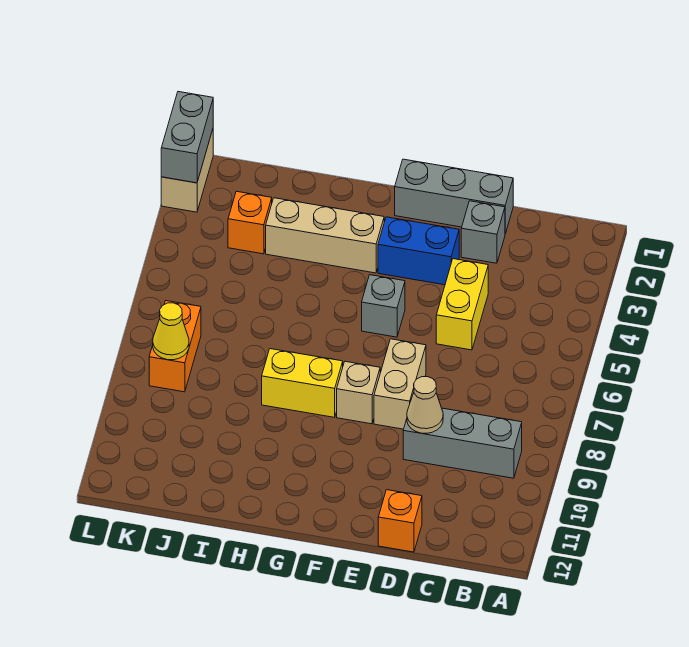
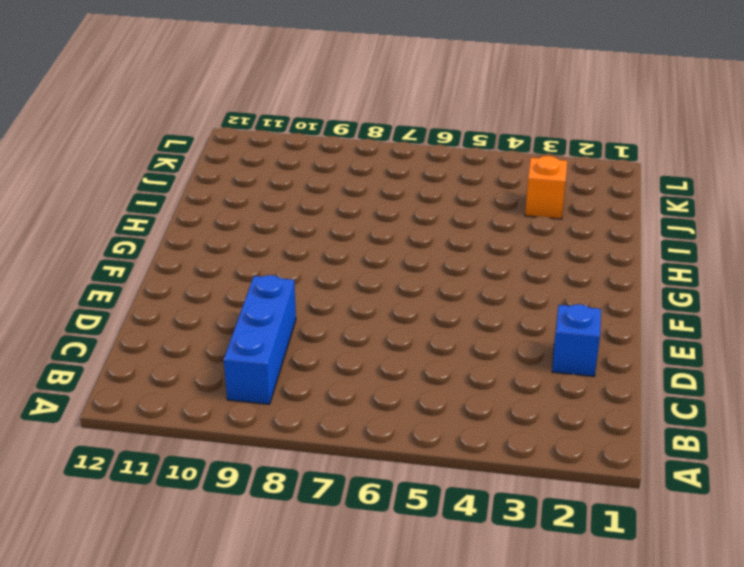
blue brick B9:D9 level 1 -> grey brick B9:D9 level 1
blue brick D2 level 1 -> grey brick D2 level 1
none -> grey brick D1:F1 level 1
none -> yellow brick D4:D5 level 1
none -> orange brick D12 level 1

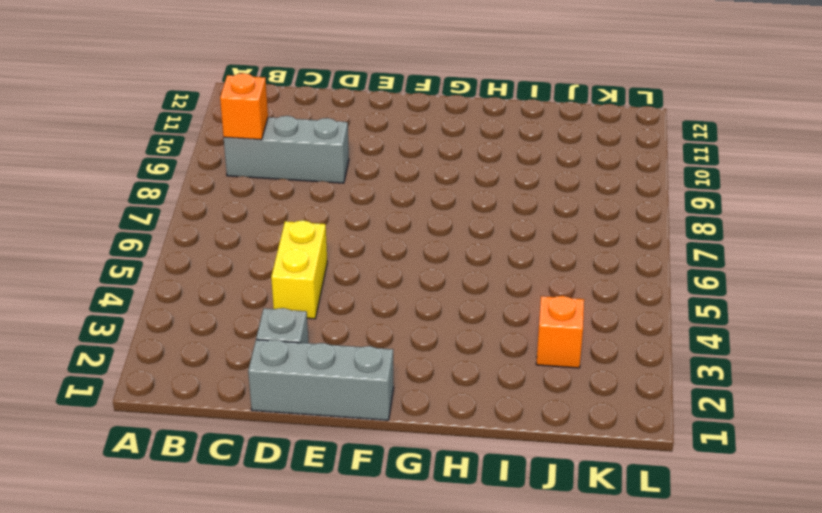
orange brick B9 level 2 -> orange brick D12 level 1
none -> blue brick E3:F3 level 1
none -> tan brick E7:E8 level 1
none -> grey brick F5 level 1

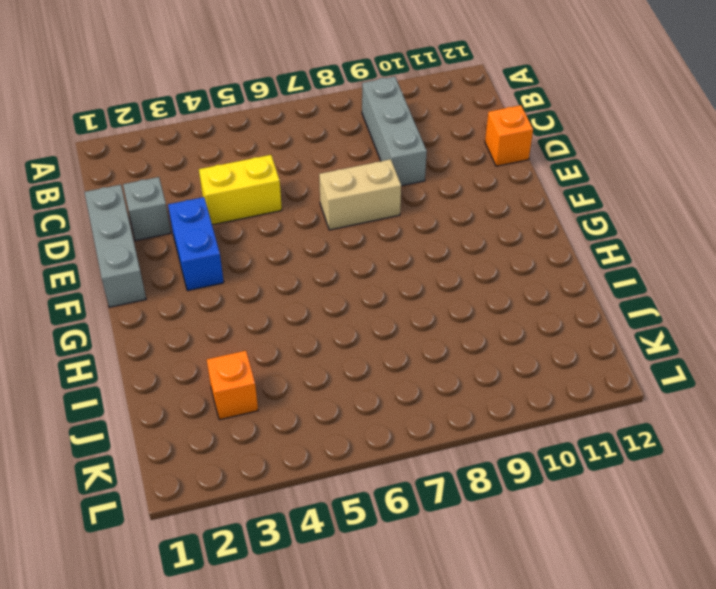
none -> grey brick F5 level 1
none -> tan brick F8 level 1
none -> tan brick G3:I3 level 1

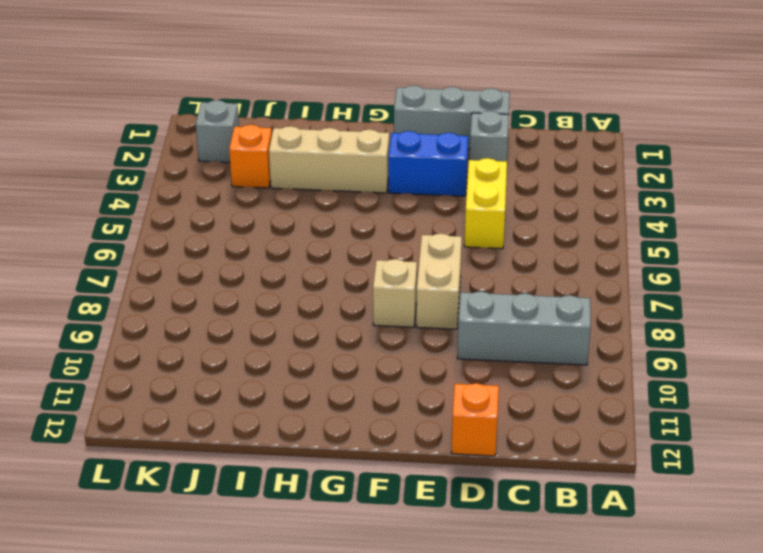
grey brick K2 level 1 -> grey brick F5 level 1
none -> yellow brick G8:H8 level 1
none -> orange brick K7:K8 level 1
none -> tan brick L1:L2 level 1

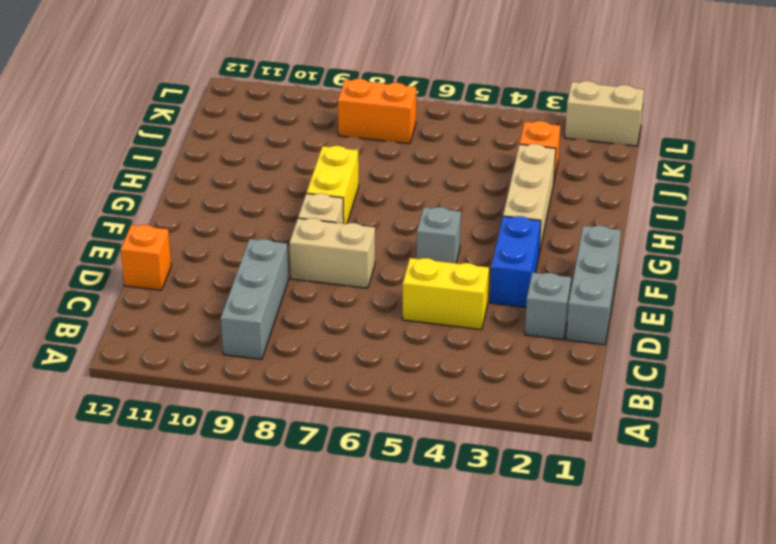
none -> tan cone D9 level 2
none -> yellow cone K8 level 2
none -> grey brick L1:L2 level 2

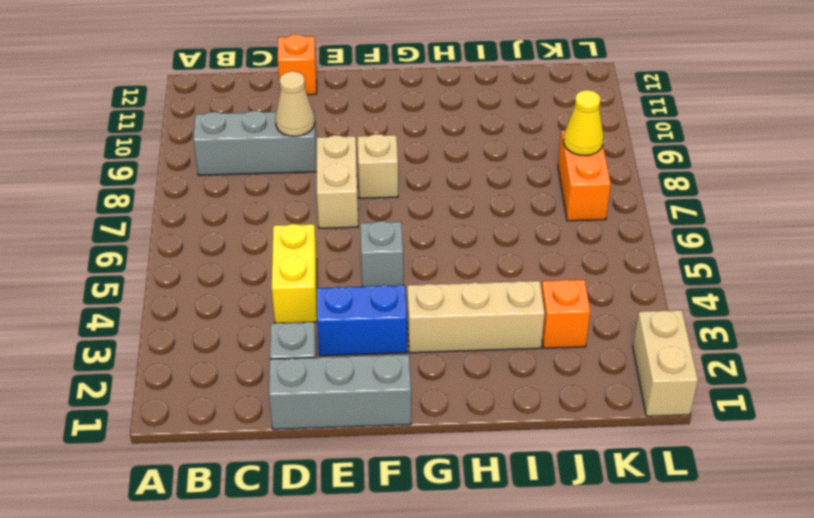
none -> yellow brick G8:H8 level 1
none -> grey brick L1:L2 level 2

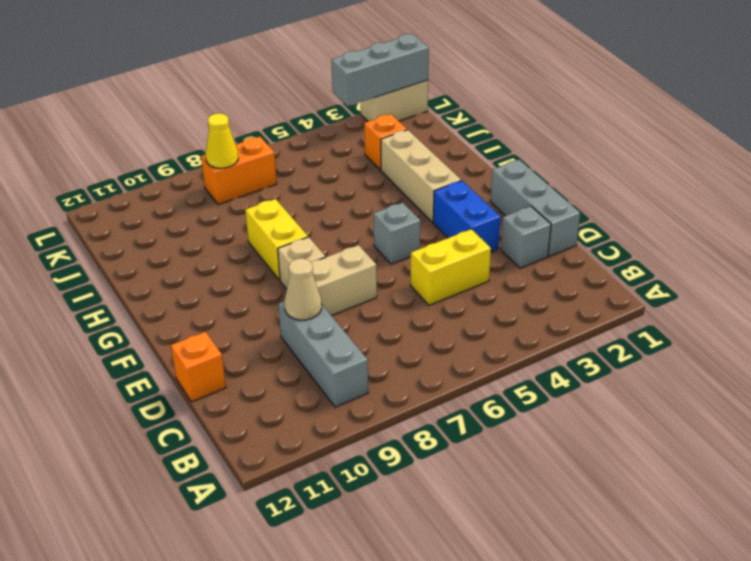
grey brick L1:L3 level 2 -> grey brick L1:L2 level 2

